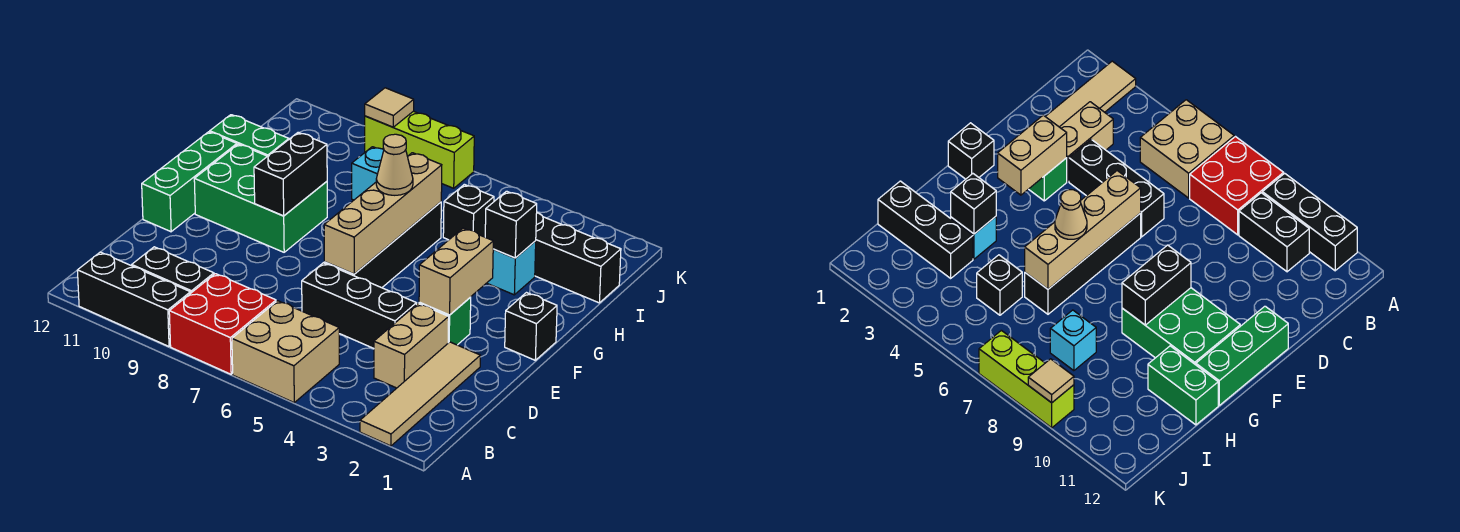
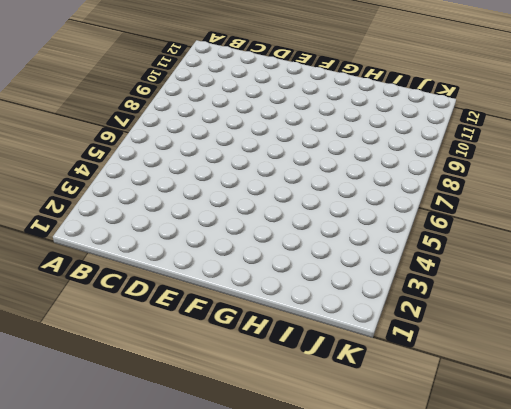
none -> tan tile A2:D2 level 1
none -> tan brick A5:B6 level 1
none -> red brick A7:B8 level 1

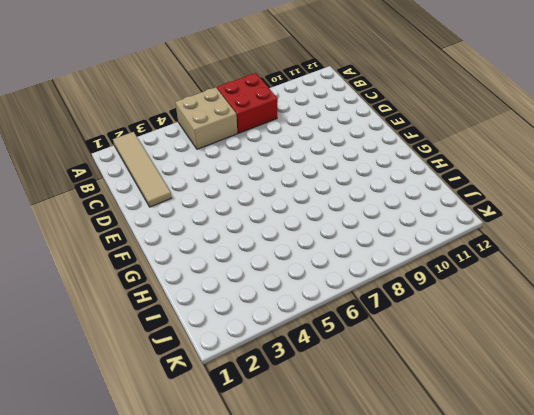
none -> black brick A9:A11 level 1
none -> black brick B9:B10 level 1
none -> tan brick C3:D3 level 1

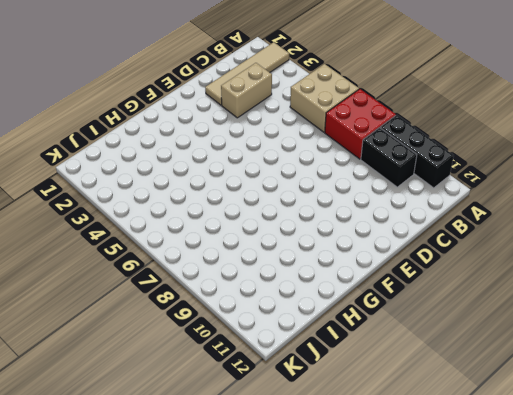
none -> black brick D4:D6 level 1
none -> green brick E3 level 1
none -> black brick E6:H6 level 1

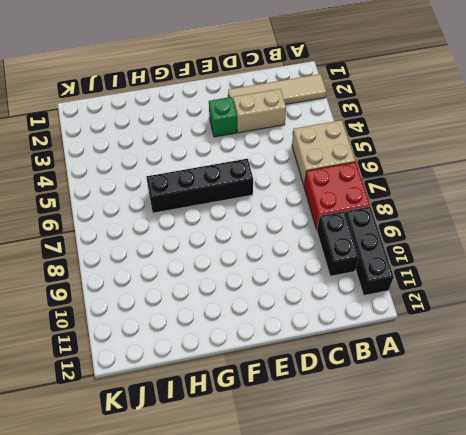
none -> black brick D4:D6 level 1
none -> green brick E12:G12 level 1
none -> black brick F1 level 1

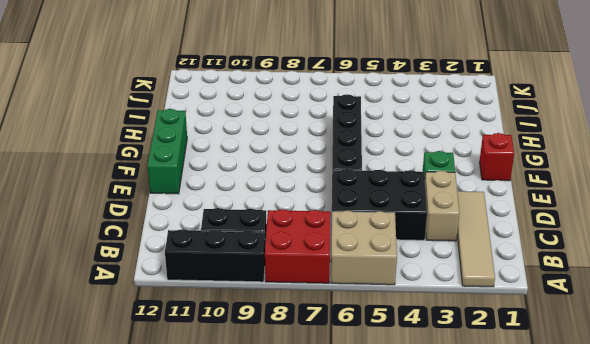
black brick C4:D6 level 1 -> black brick D4:D6 level 1
red brick F1 level 1 -> black brick F1 level 1
none -> green brick F9:G11 level 1
none -> cyan brick H3 level 1
none -> green brick H11:H12 level 1

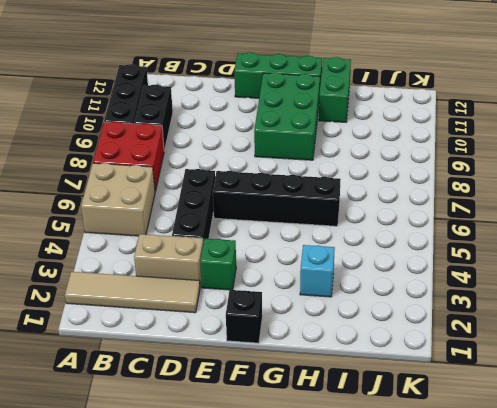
none -> black brick I1:I3 level 1
none -> black brick I5 level 1
none -> cyan brick I8 level 1

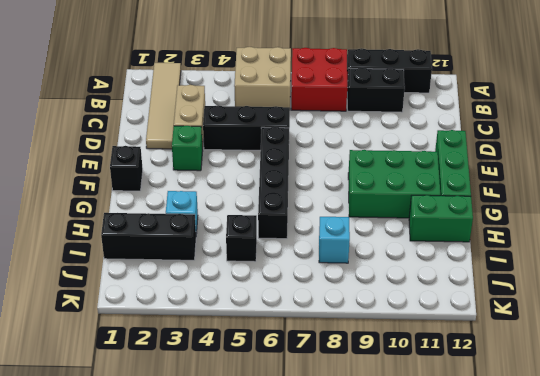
none -> lime brick K7:K9 level 1
none -> tan brick E3:F3 level 2
none -> tan brick E6:H6 level 2

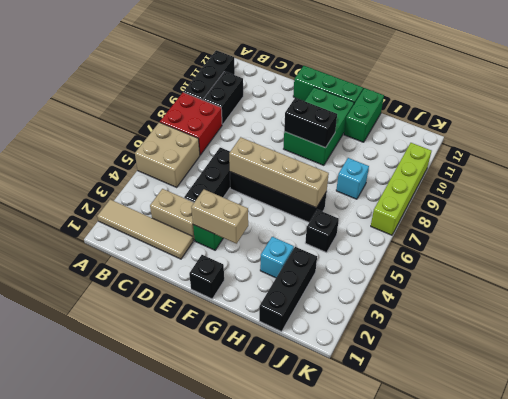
lime brick K7:K10 level 1 -> lime brick K7:K9 level 1
none -> black brick H3 level 2
none -> tan tile K9 level 2
none -> tan cone G6 level 3

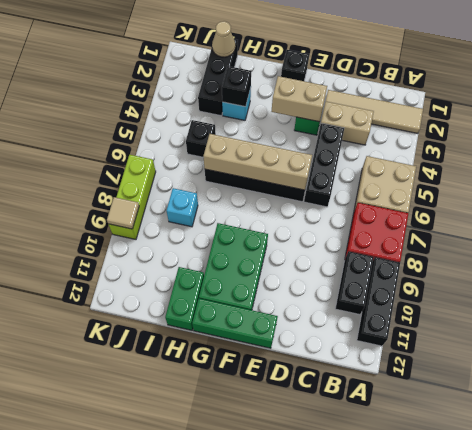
tan cone I1 level 2 -> tan cone G6 level 3
none -> black brick F9:G9 level 2

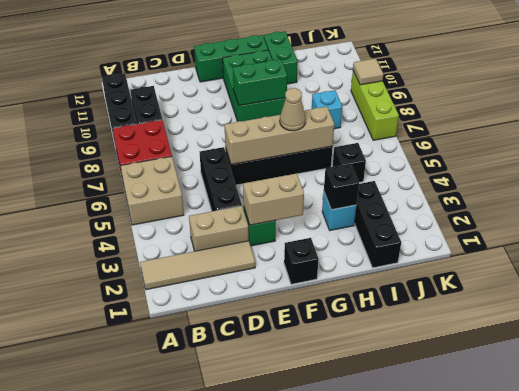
green brick F9:G9 level 2 -> black brick F9:G9 level 2

